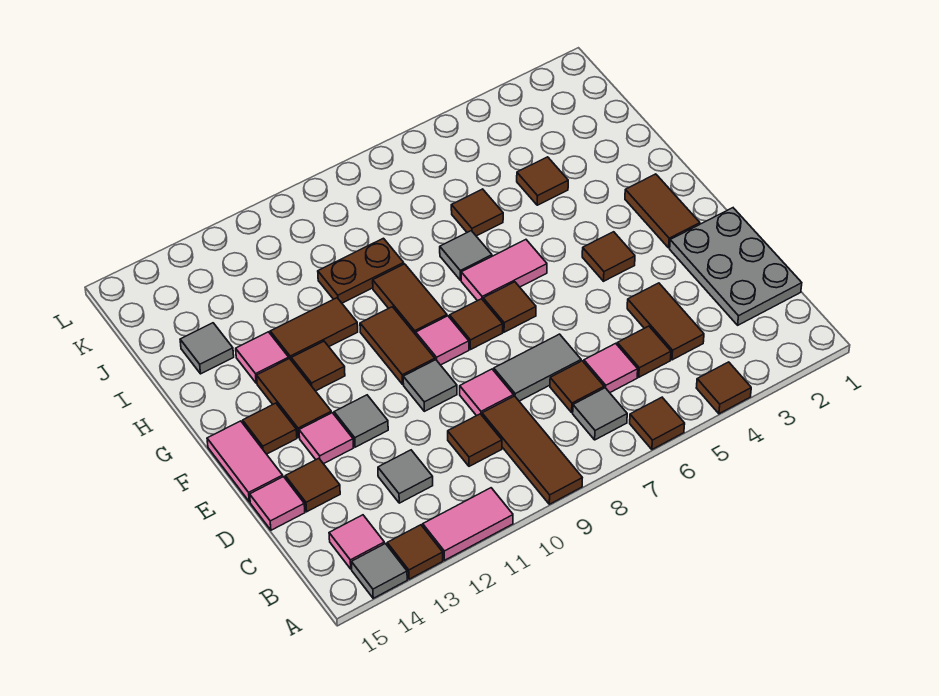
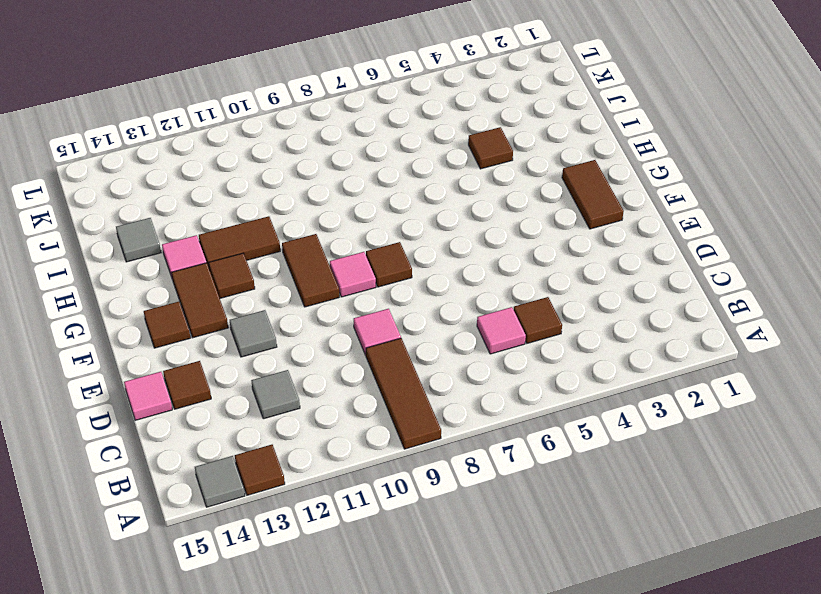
none -> brown tile A4 level 1
none -> brown tile A6 level 1
none -> pink tile A11:A12 level 1
none -> grey tile B7 level 1

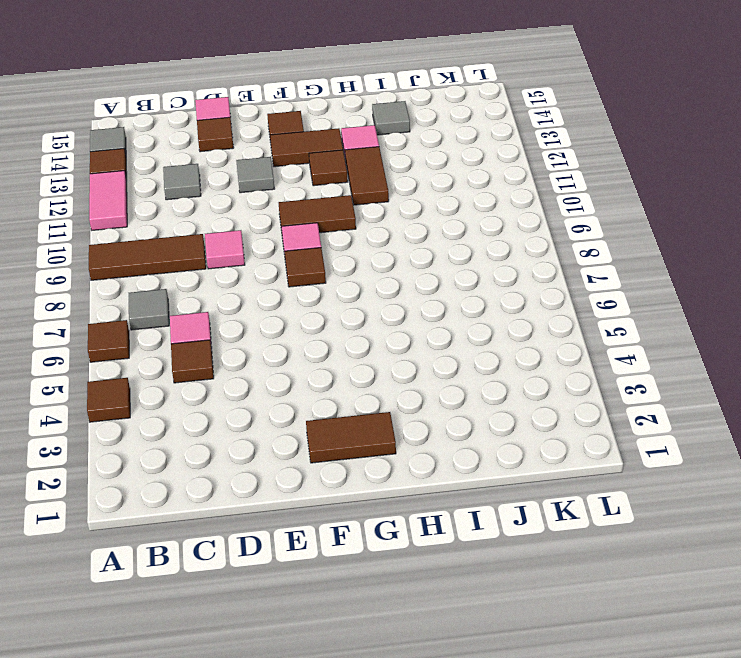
none -> pink tile B14 level 1
none -> grey plate C1:E2 level 1
none -> brown tile C4:D4 level 1
none -> brown tile C7 level 1

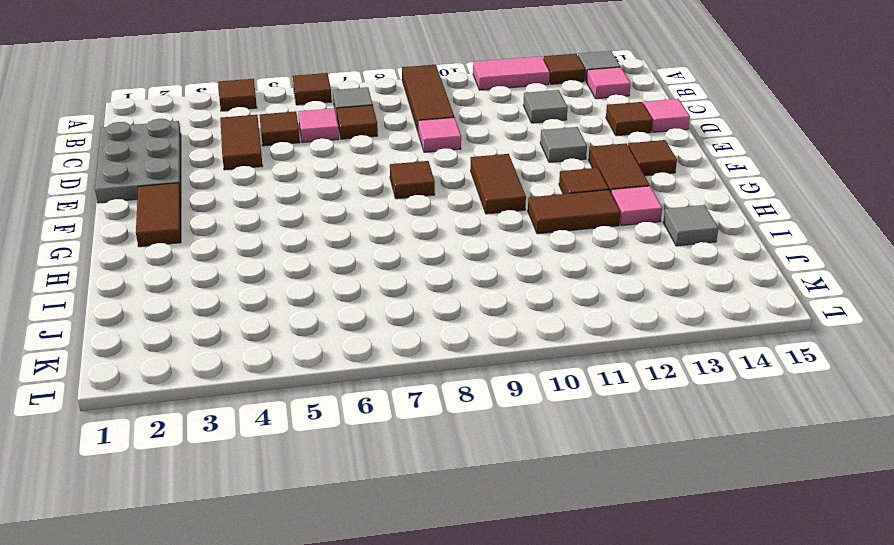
none -> brown tile C10 level 1
none -> grey tile D7:D8 level 1
none -> grey tile E10 level 1
none -> pink tile E13 level 1

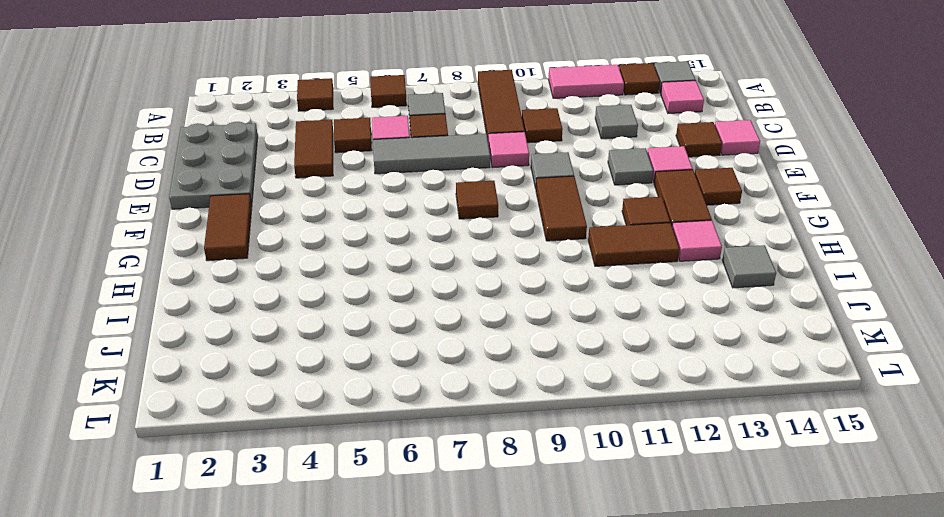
grey tile D6:D8 level 1 -> grey tile D7:D8 level 1
none -> pink tile E15:F15 level 1
none -> brown tile F4 level 1
none -> brown tile F7 level 1
none -> pink tile F9 level 1

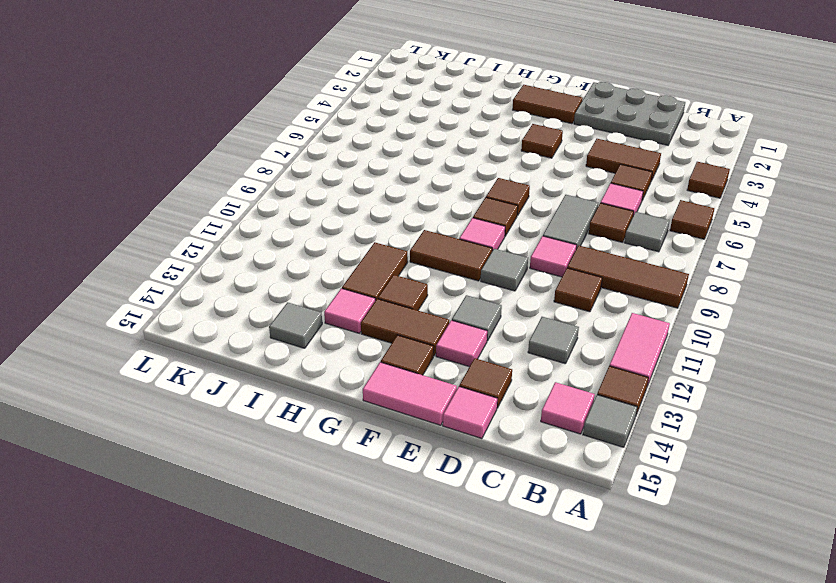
none -> pink tile G6:G7 level 1
none -> brown tile G9:H9 level 1
none -> grey tile H7 level 1
none -> brown tile I4 level 1

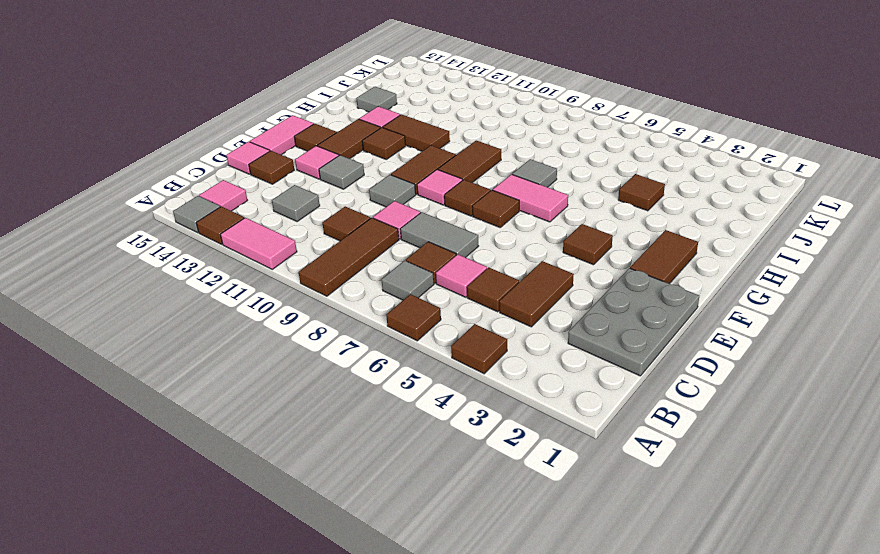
none -> brown tile I6 level 1
none -> brown plate I9:I10 level 1

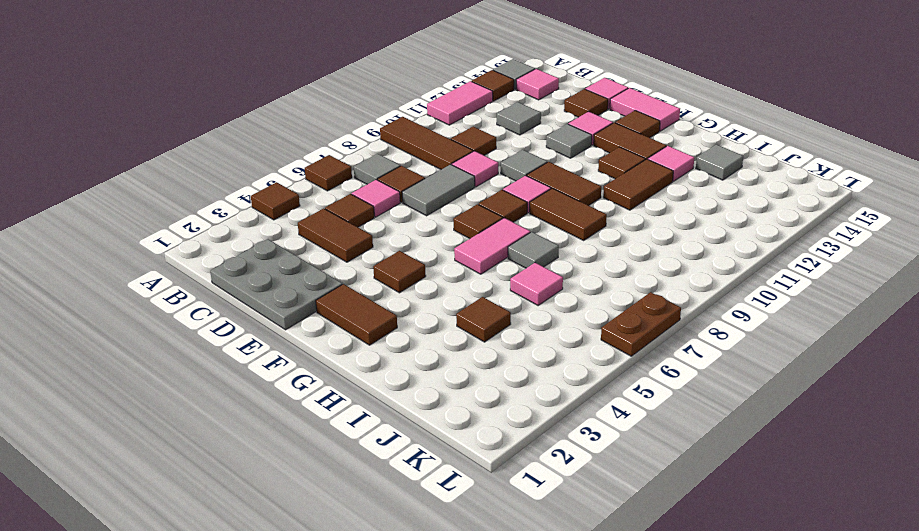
pink tile I6 level 1 -> brown tile I6 level 1
brown plate L6:L7 level 1 -> brown plate I9:I10 level 1

